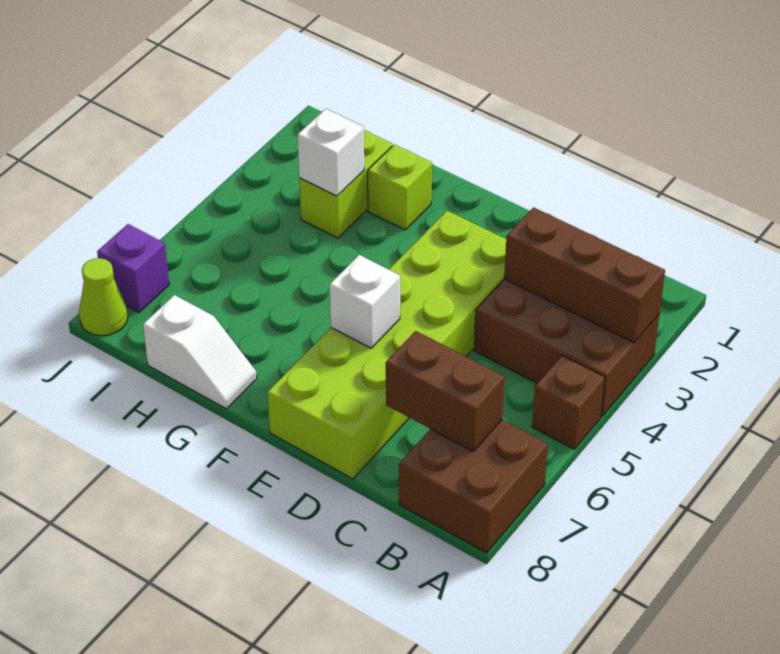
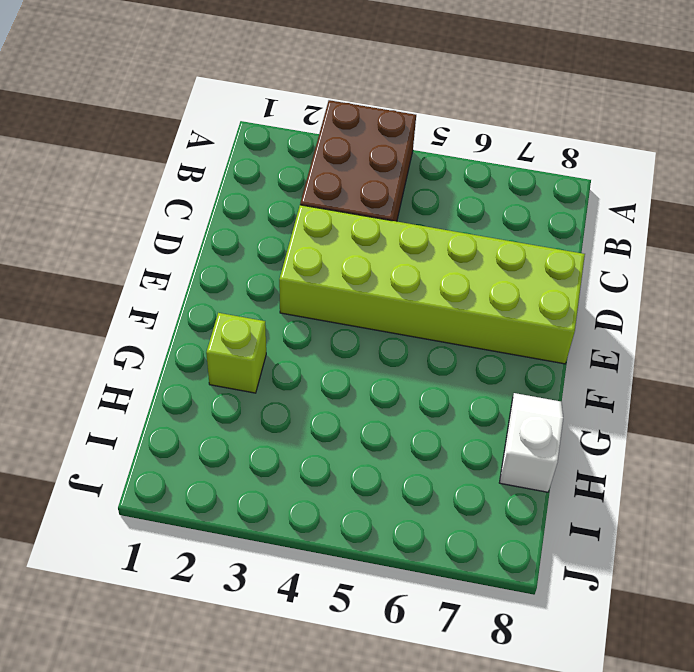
none -> brown brick A5 level 1
none -> brown brick A7:B8 level 1
none -> lime brick H2:H3 level 1

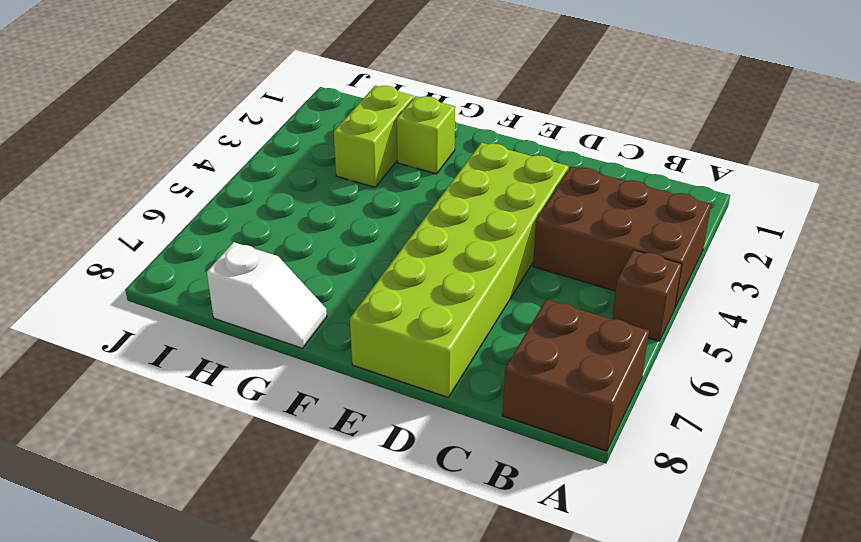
none -> purple brick J7 level 1
none -> lime cone J8 level 1
none -> brown brick A3:C3 level 2

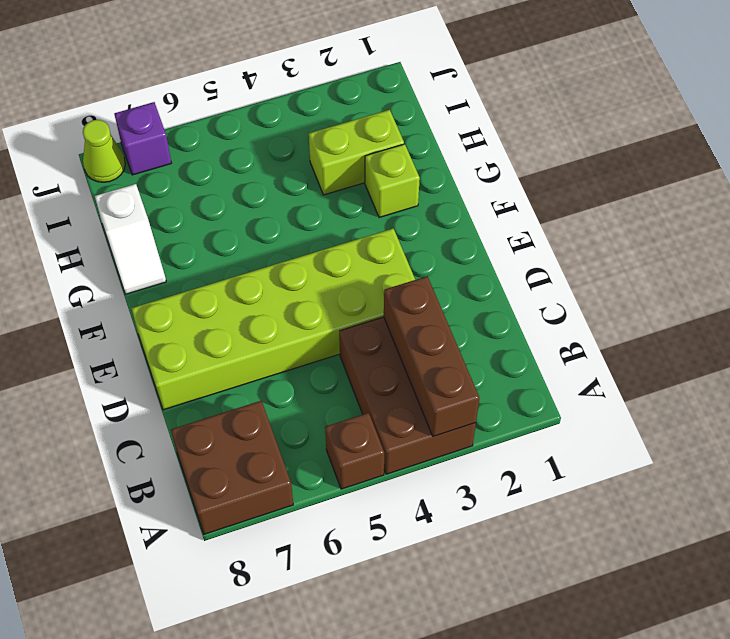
none -> brown brick B7:C7 level 2
none -> white brick E6 level 2
none -> white brick H3 level 2

